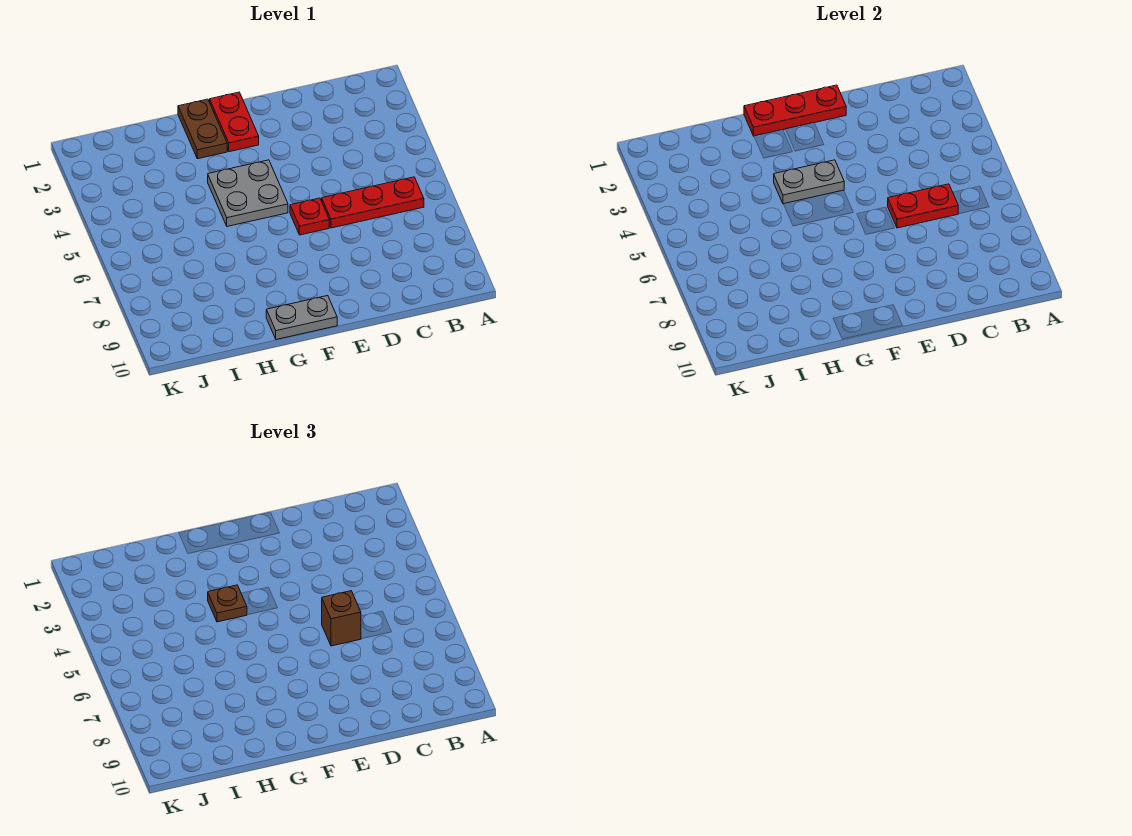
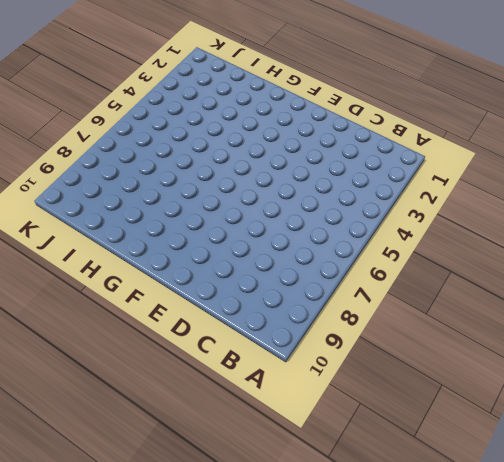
none -> red plate B6:D6 level 1
none -> red plate E6 level 1

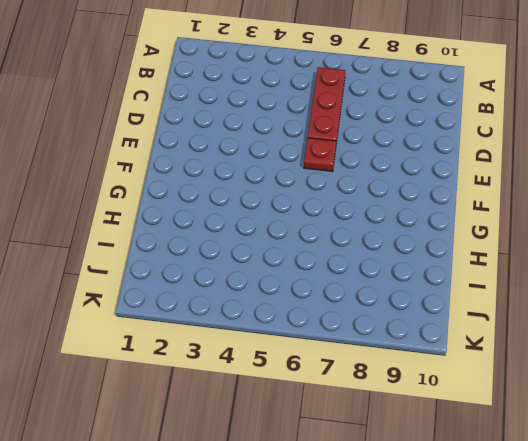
none -> red plate F1:F2 level 1
none -> grey plate F4:G5 level 1

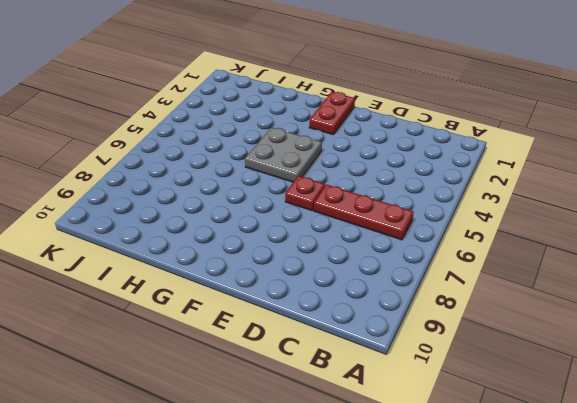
none -> grey plate F10:G10 level 1
none -> brown plate G1:G2 level 1

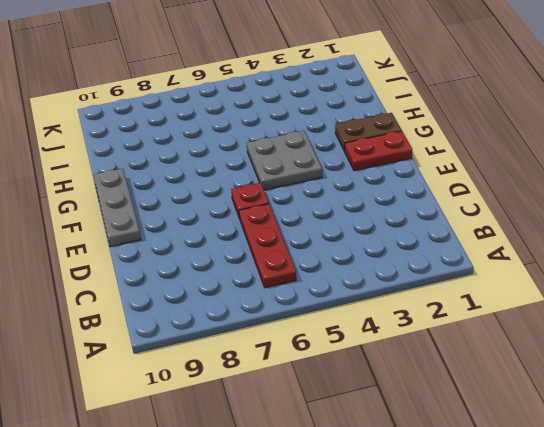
grey plate E10:G10 level 1 -> grey plate F10:G10 level 1
none -> red plate C6:D6 level 2
none -> red plate E1:G1 level 2

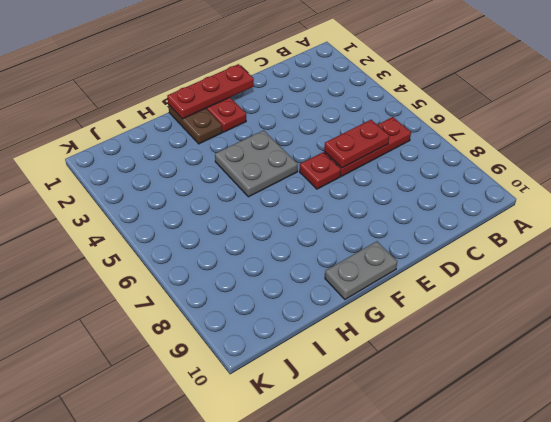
none -> grey plate F4:G4 level 2
none -> brown brick D6 level 3

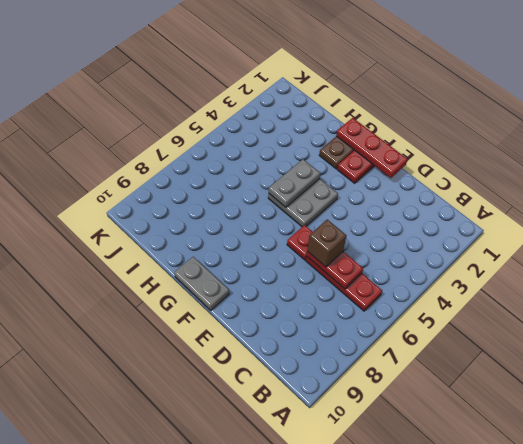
grey plate G4:G5 level 2 -> grey plate F4:G4 level 2
none -> brown plate G4 level 3

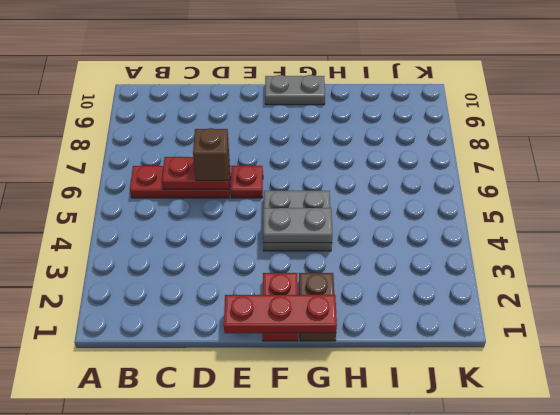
none -> brown plate G4 level 3

